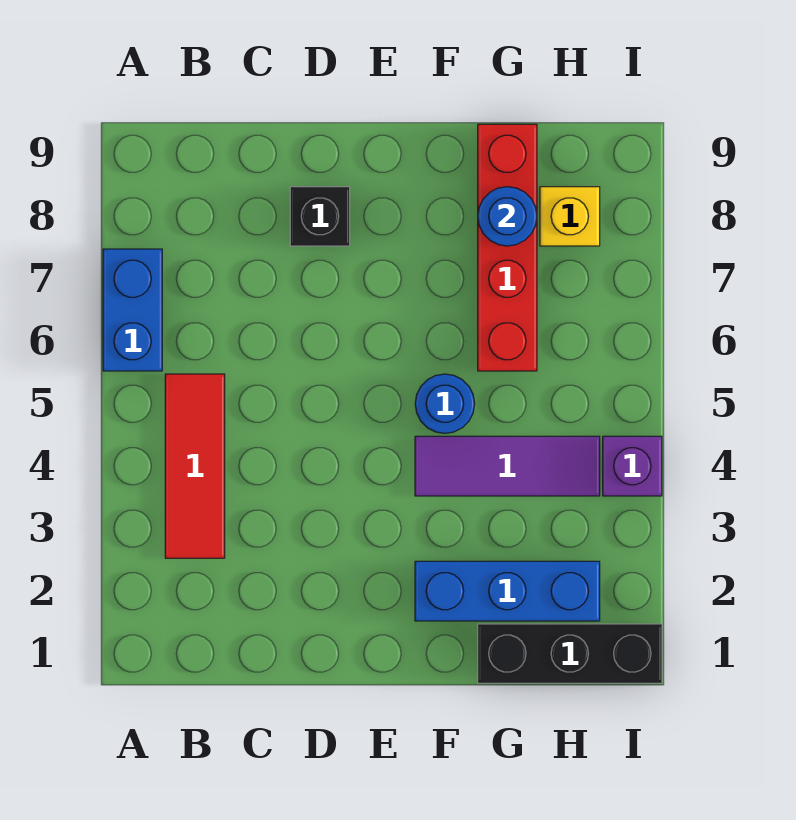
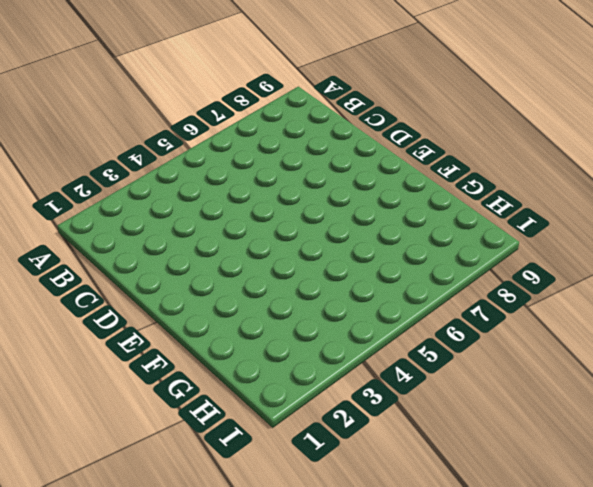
none -> blue brick A6:A7 level 1
none -> red tile B3:B5 level 1

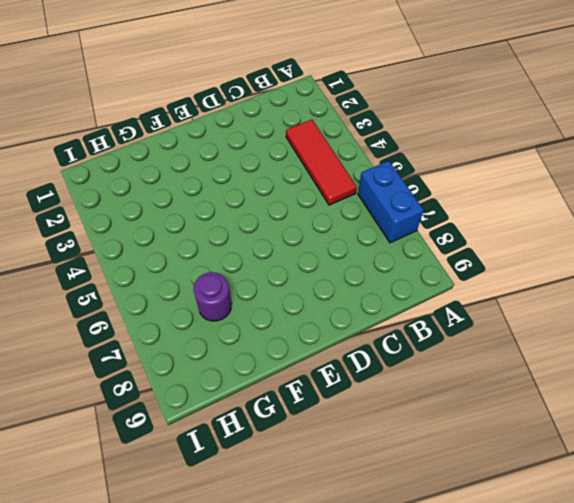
purple round brick G7 level 1 -> red brick G6:G9 level 1
none -> black brick D8 level 1
none -> blue brick F2:H2 level 1

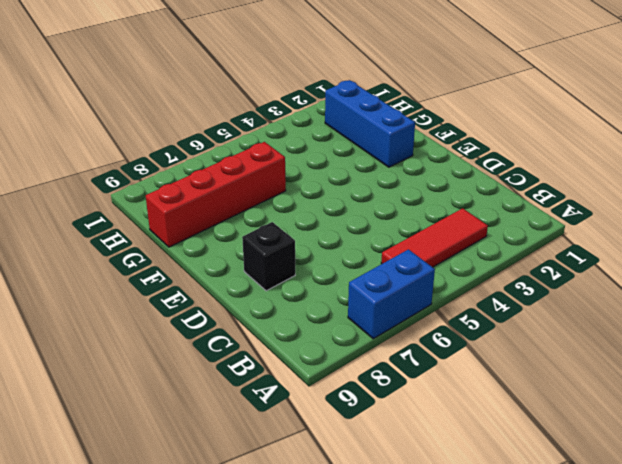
none -> purple tile F4:H4 level 1
none -> blue round brick F5 level 1

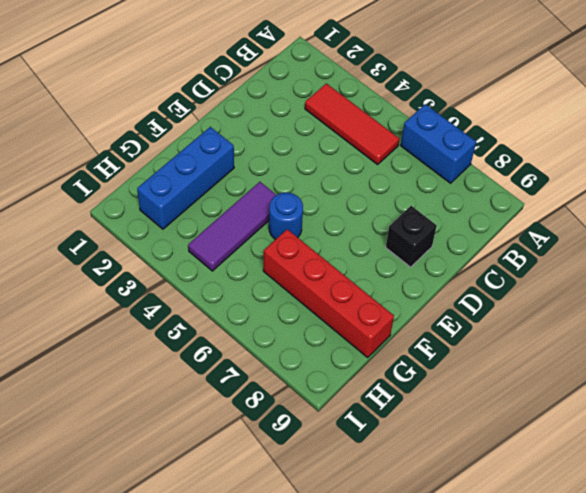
none -> black brick G1:I1 level 1
none -> yellow brick H8 level 1

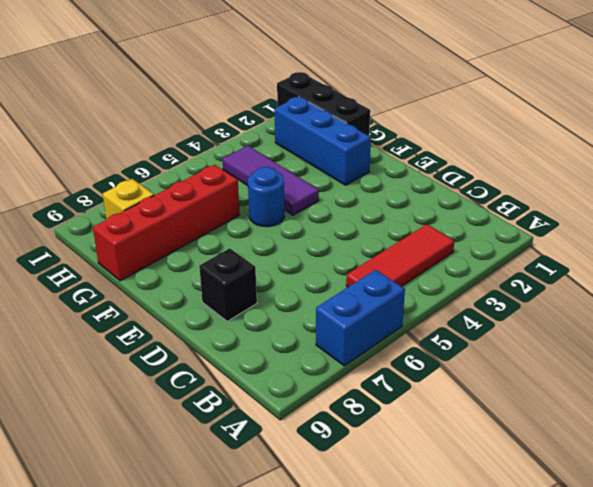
none -> purple brick I4 level 1
none -> blue round brick G8 level 2

